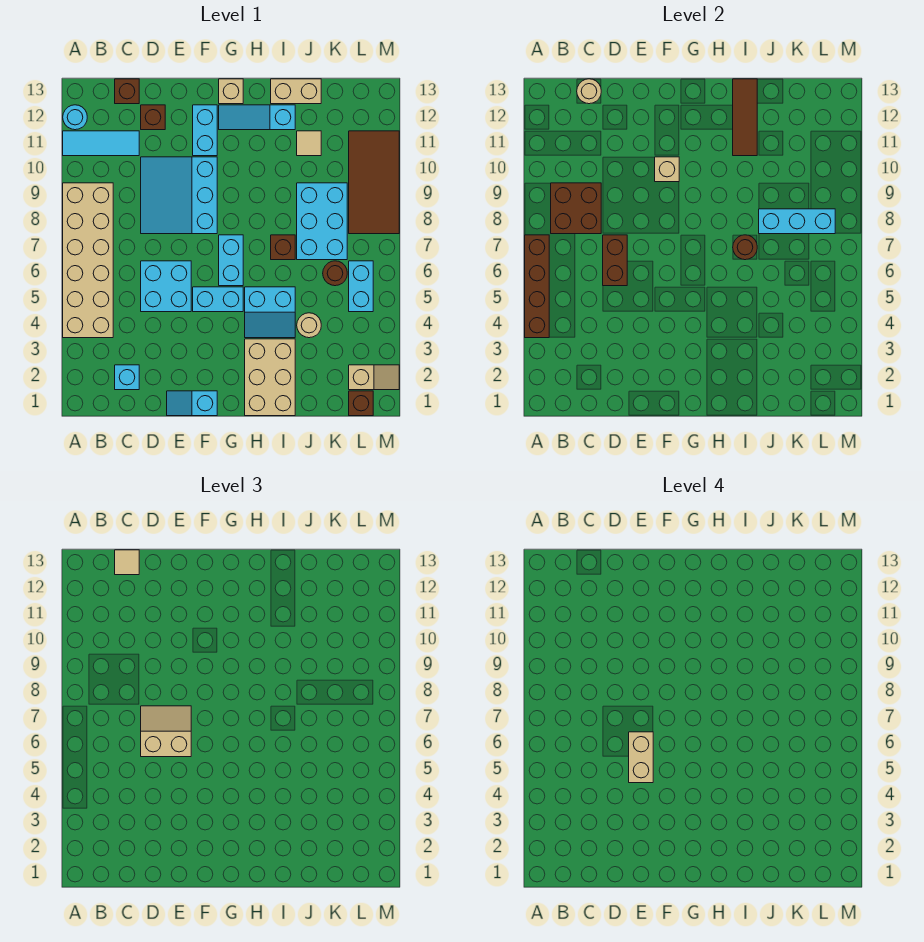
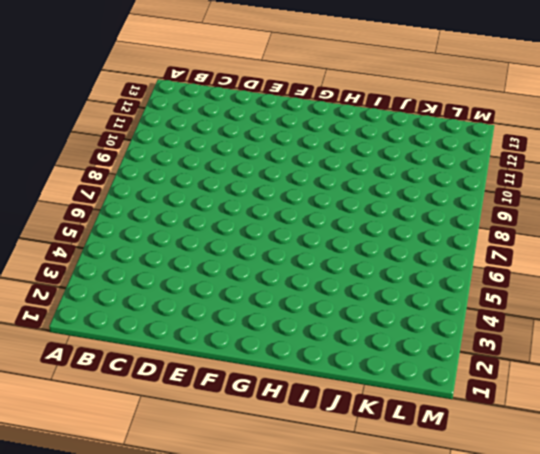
none -> tan brick A4:B9 level 1
none -> cyan tile A11:C11 level 1
none -> cyan round brick A12 level 1
none -> cyan brick C2 level 1

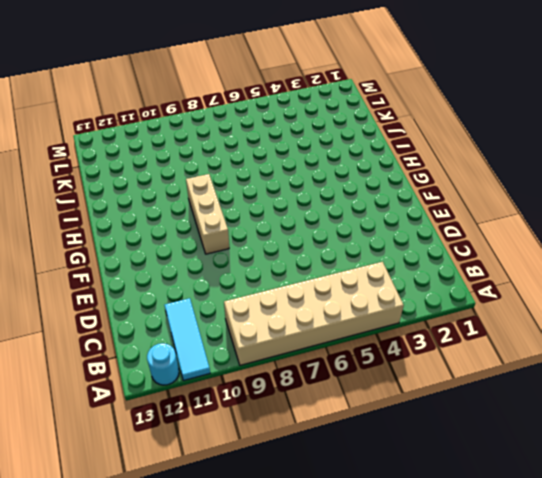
tan brick F9:H9 level 1 -> cyan slope D8:F10 level 1 top F
none -> cyan brick C2 level 1
none -> brown brick C13 level 1
none -> cyan brick D5:E6 level 1
none -> brown brick D12 level 1

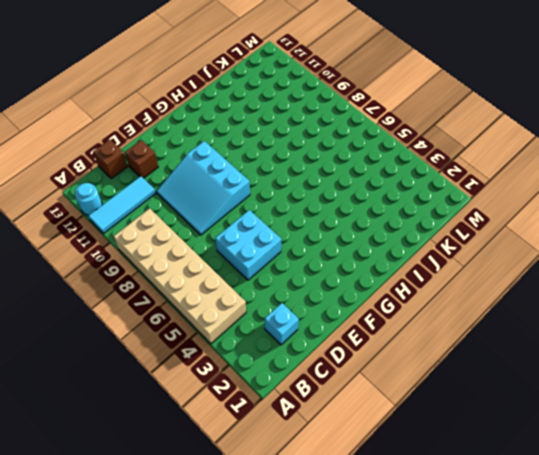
none -> cyan slope E1:F1 level 1 top F
none -> cyan brick F5:G5 level 1
none -> cyan brick F11:F12 level 1
none -> cyan brick G6:G7 level 1

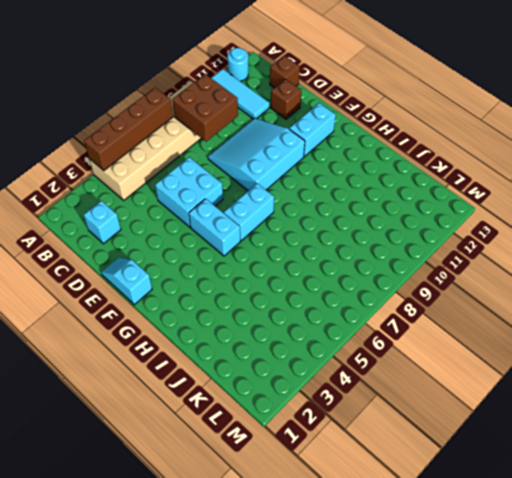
none -> cyan slope G12:I12 level 1 top I
none -> tan brick G13 level 1
none -> tan brick H1:I3 level 1
none -> cyan slope H4:I5 level 1 top 5

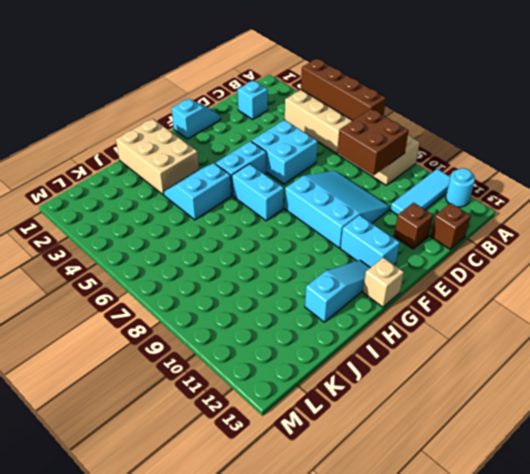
none -> brown brick I7 level 1
none -> tan brick I13:J13 level 1
none -> tan round brick J4 level 1
none -> cyan brick J7:K9 level 1

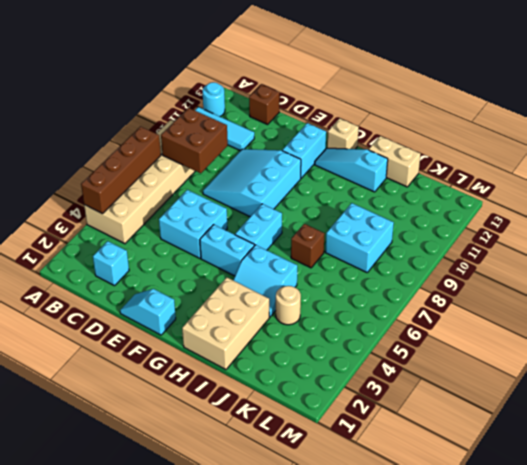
cyan brick J8:K9 level 1 -> cyan brick J7:K9 level 1
none -> brown brick D12 level 1
none -> tan tile J11 level 1
none -> brown round brick K6 level 1
none -> brown brick L1 level 1

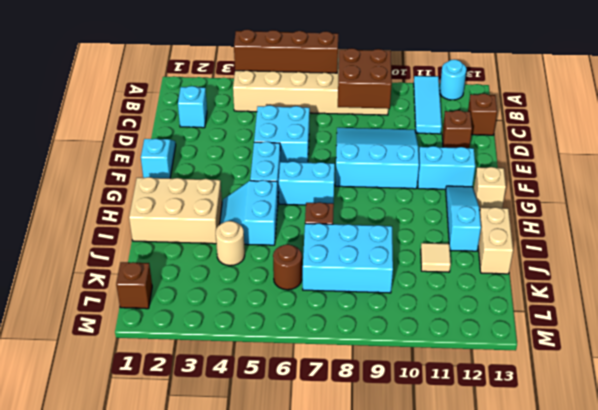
none -> tan slope L2:M2 level 1 top L
none -> cyan brick L5:L6 level 1
none -> brown tile L8:M11 level 1
none -> tan round brick C13 level 2

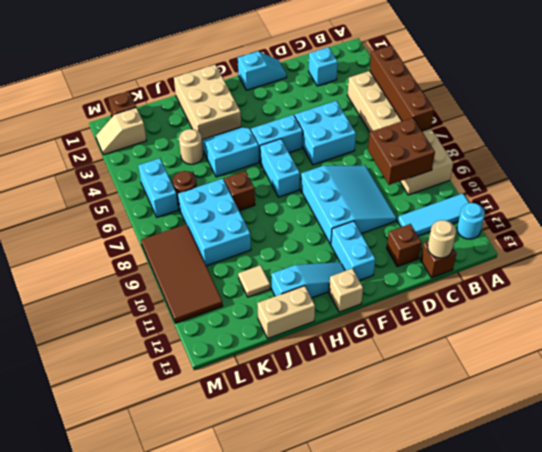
none -> brown brick D6:D7 level 2
none -> tan brick F10 level 2
none -> brown round brick I7 level 2
none -> brown tile I11:I13 level 2

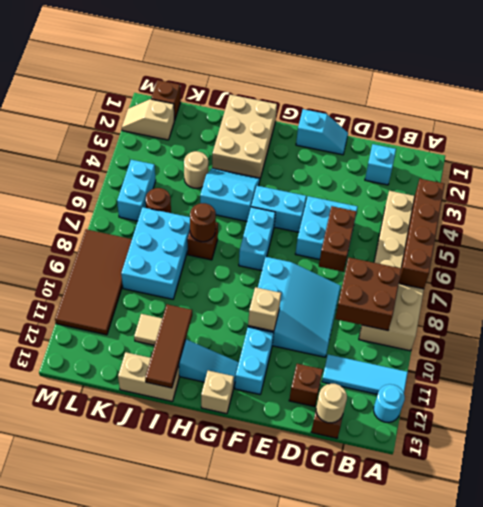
none -> cyan brick J8:L8 level 2
none -> tan tile C13 level 3
none -> tan slope D6:E7 level 3 top 6
none -> tan brick E5:E6 level 4

